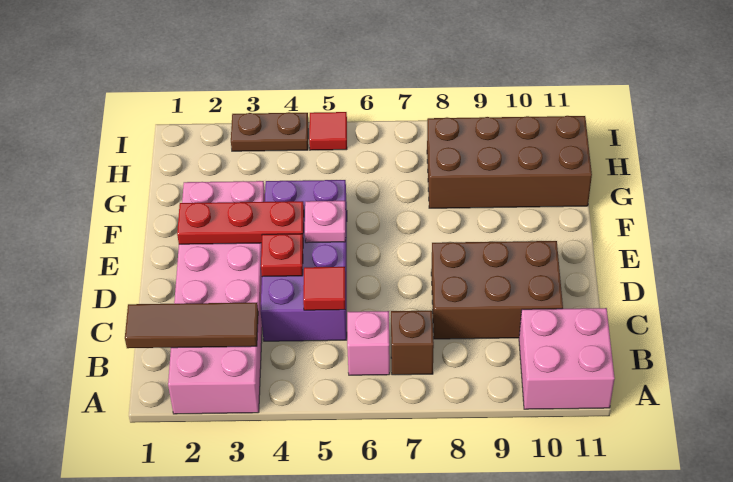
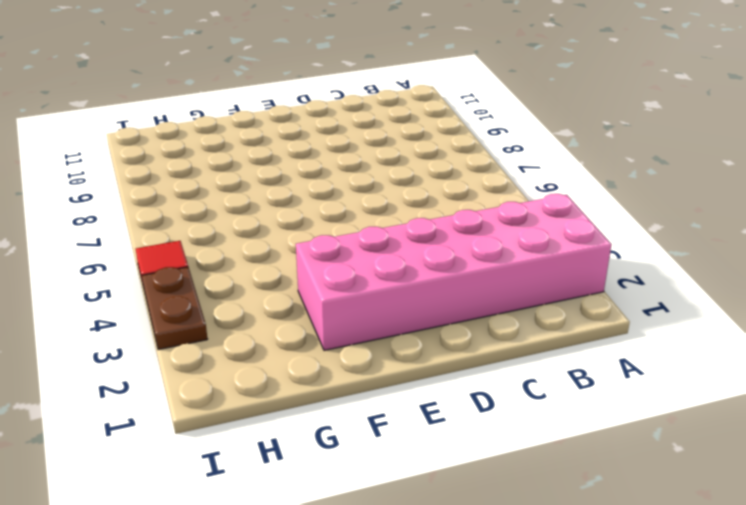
none -> pink brick A10:B11 level 1
none -> pink brick B6 level 1
none -> brown brick B7 level 1

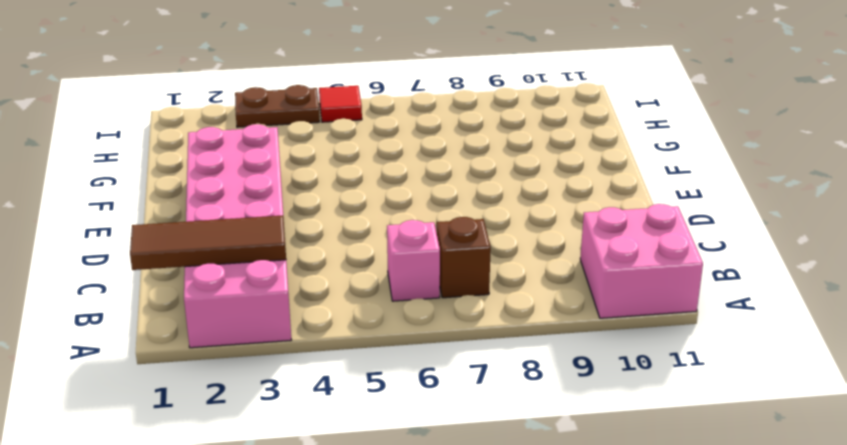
none -> purple brick C4:F5 level 1
none -> brown brick C8:D10 level 1
none -> brown brick G8:H11 level 1

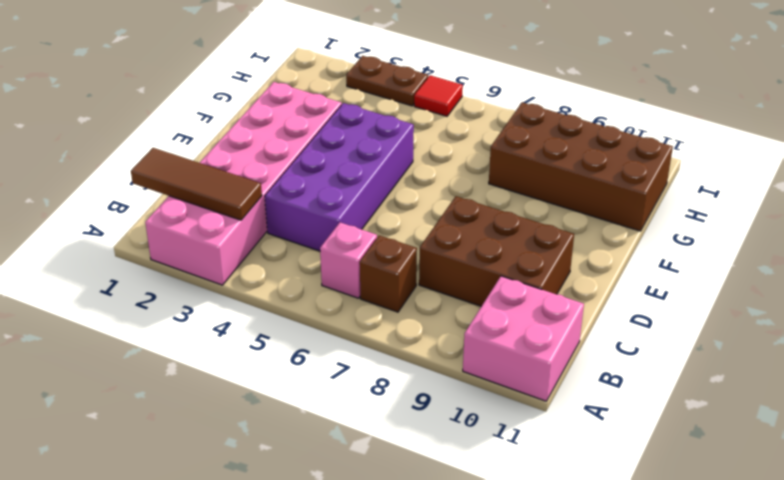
none -> red tile C5 level 2
none -> red plate D4 level 2
none -> red plate E2:E4 level 2

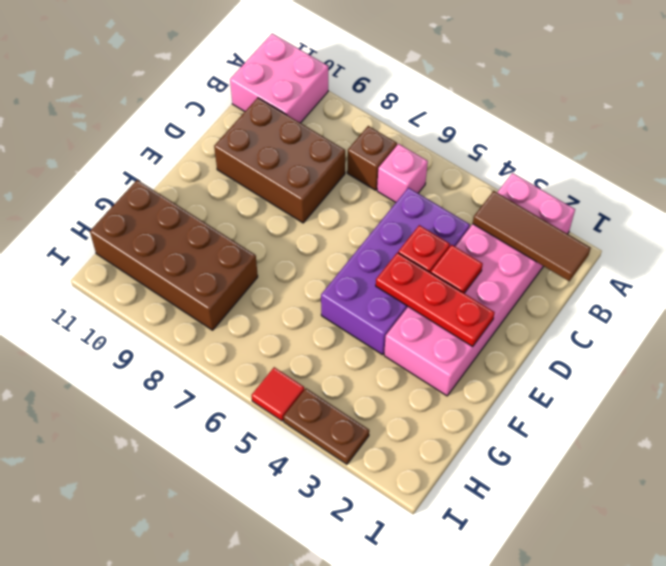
red tile D3 level 2 -> red tile C5 level 2
none -> pink plate E5 level 2

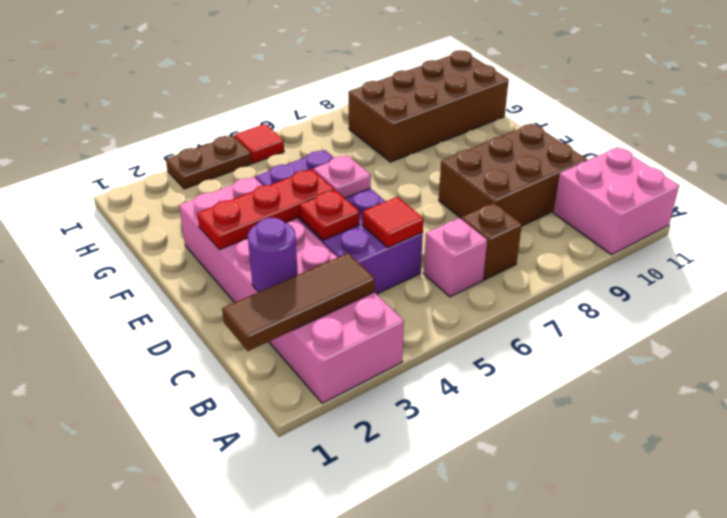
purple round brick C2 level 2 -> none

